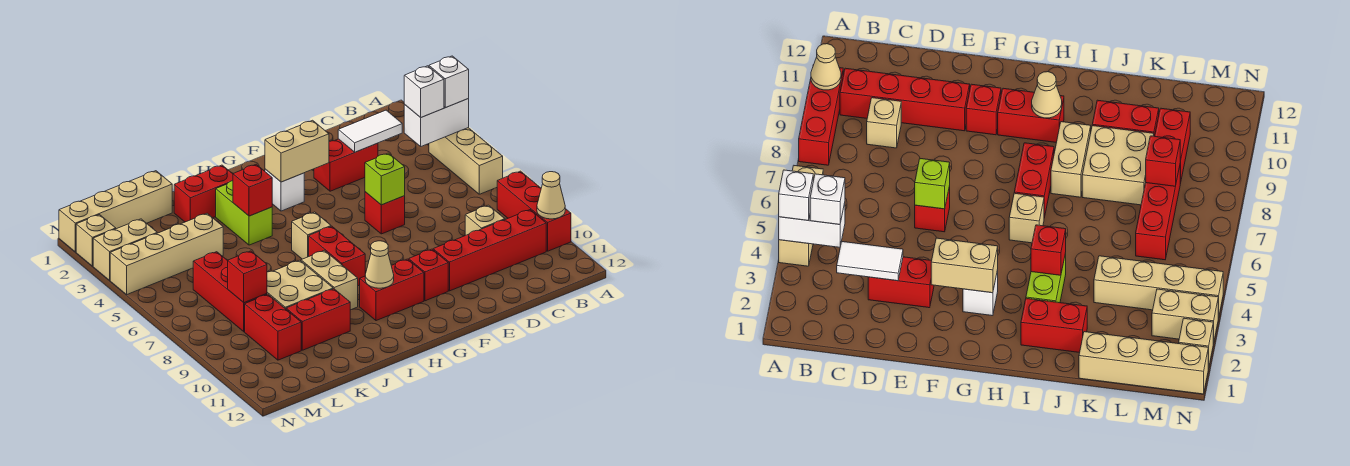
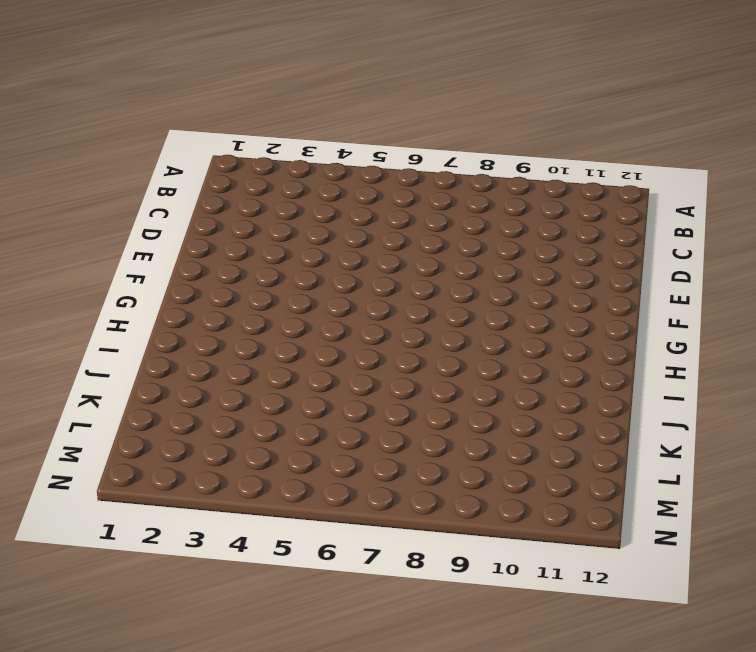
none -> tan brick A4:A6 level 1
none -> red brick A8:A10 level 1
none -> red brick B10:E10 level 1
none -> tan brick C9 level 1

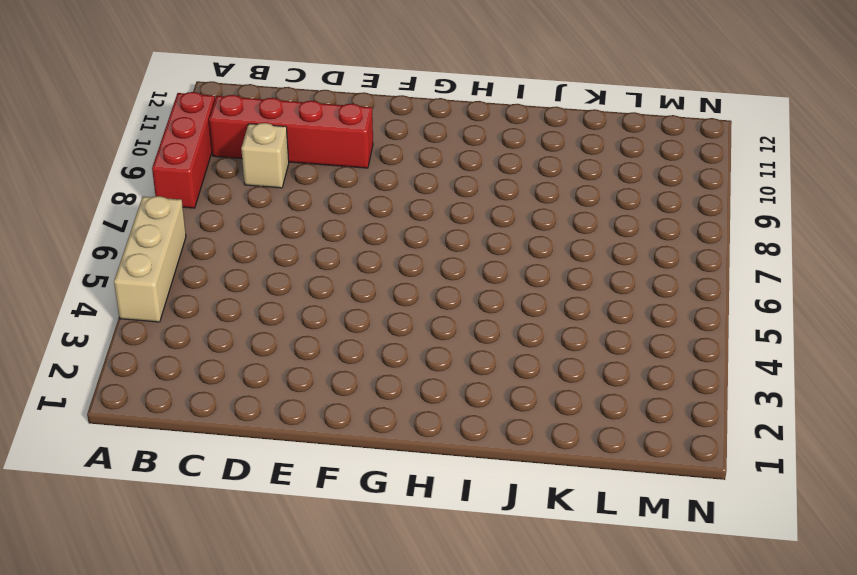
none -> red brick D3:E3 level 1
none -> red brick E6 level 1
none -> red brick F10 level 1
none -> white brick G3 level 1

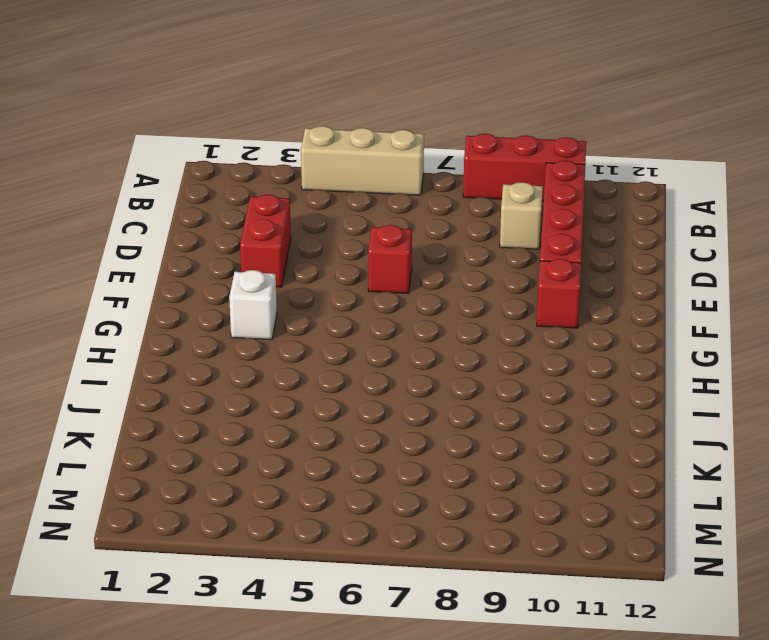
none -> red brick G10:H10 level 1
none -> tan brick H6 level 1
none -> red brick H7:H8 level 1
none -> red brick I2:J2 level 1

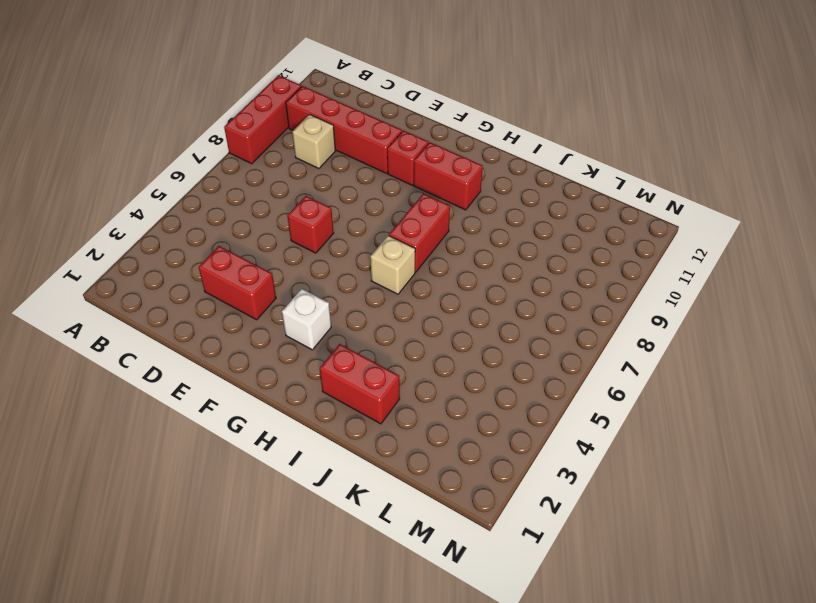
none -> tan brick A4:A6 level 1
none -> lime brick I3:I4 level 1
none -> tan brick I8:I9 level 1
none -> tan brick J8:K9 level 1

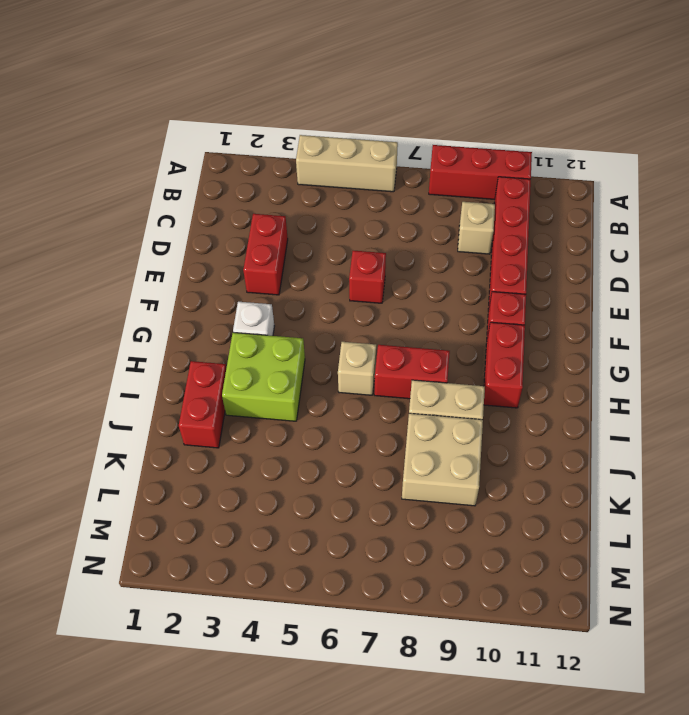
lime brick H3:I4 level 1 -> lime brick I3:I4 level 1
none -> red brick J10:K10 level 1
none -> tan brick K1:N1 level 1
none -> tan brick K4:N4 level 1
none -> red brick L6:L8 level 1

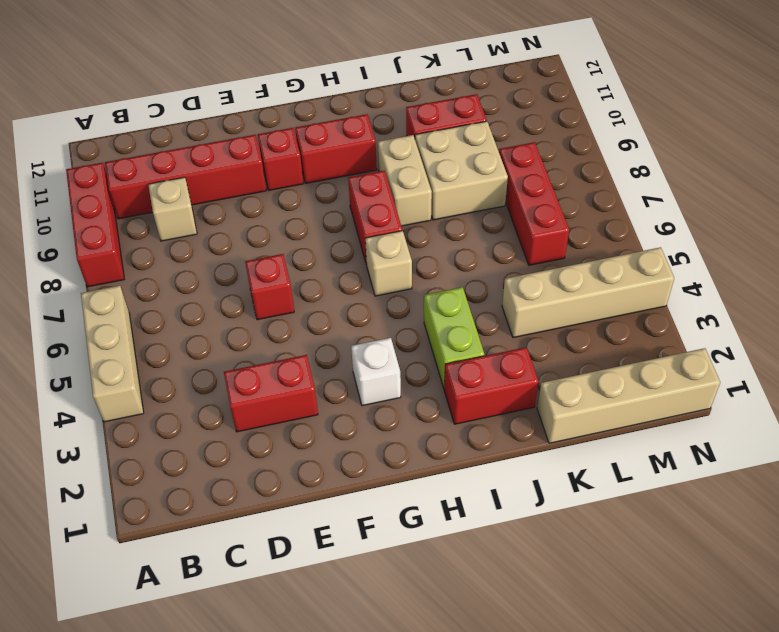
none -> red brick L9:L10 level 1
none -> tan brick M3:N3 level 1
none -> tan brick N2 level 1
none -> white brick A4:B4 level 2

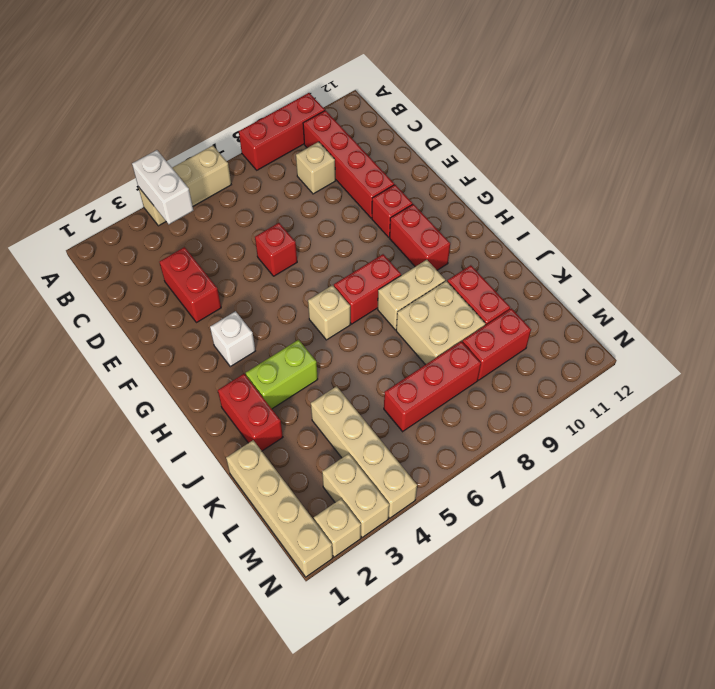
none -> tan cone A10 level 2
none -> white tile C3:D3 level 2
none -> lime brick E6 level 2
none -> tan brick F3:G3 level 2

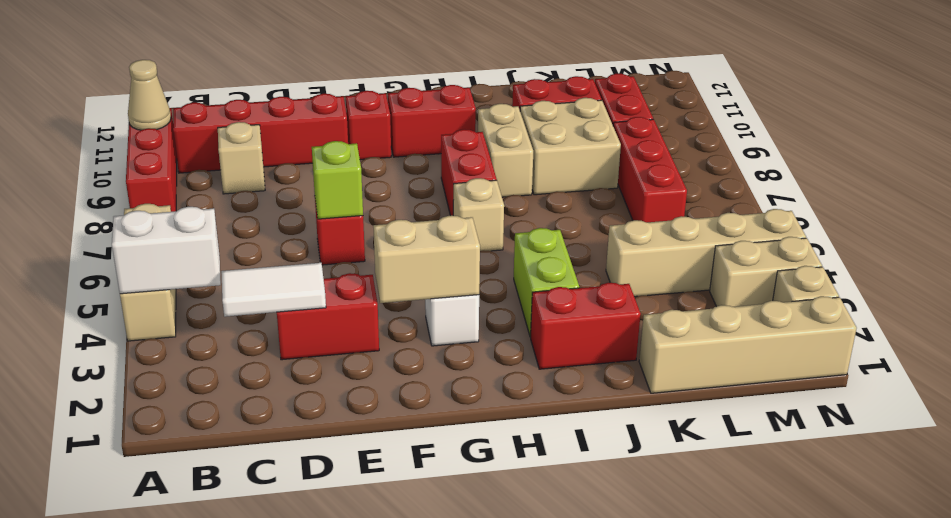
none -> tan cone H10 level 2
none -> red brick I4 level 2
none -> red brick L8 level 2
none -> white brick A4 level 3

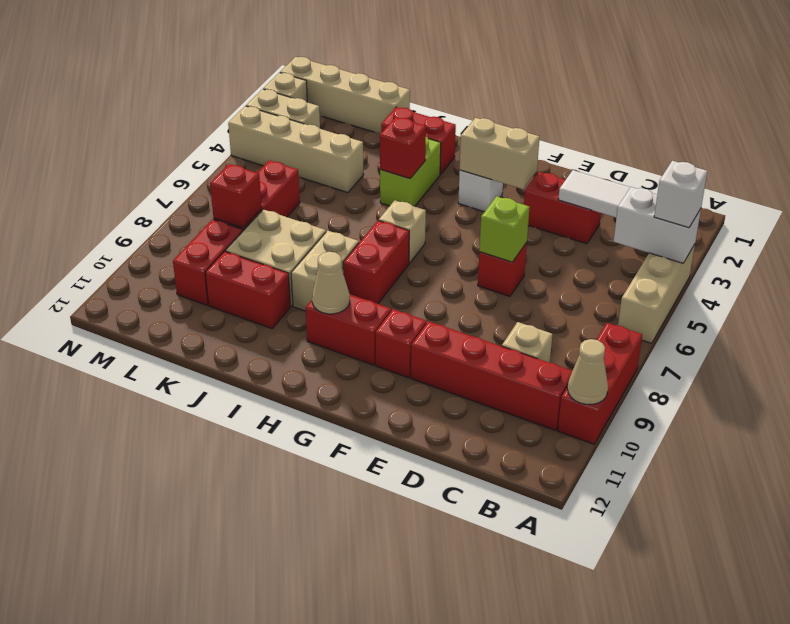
none -> white brick B4 level 3

